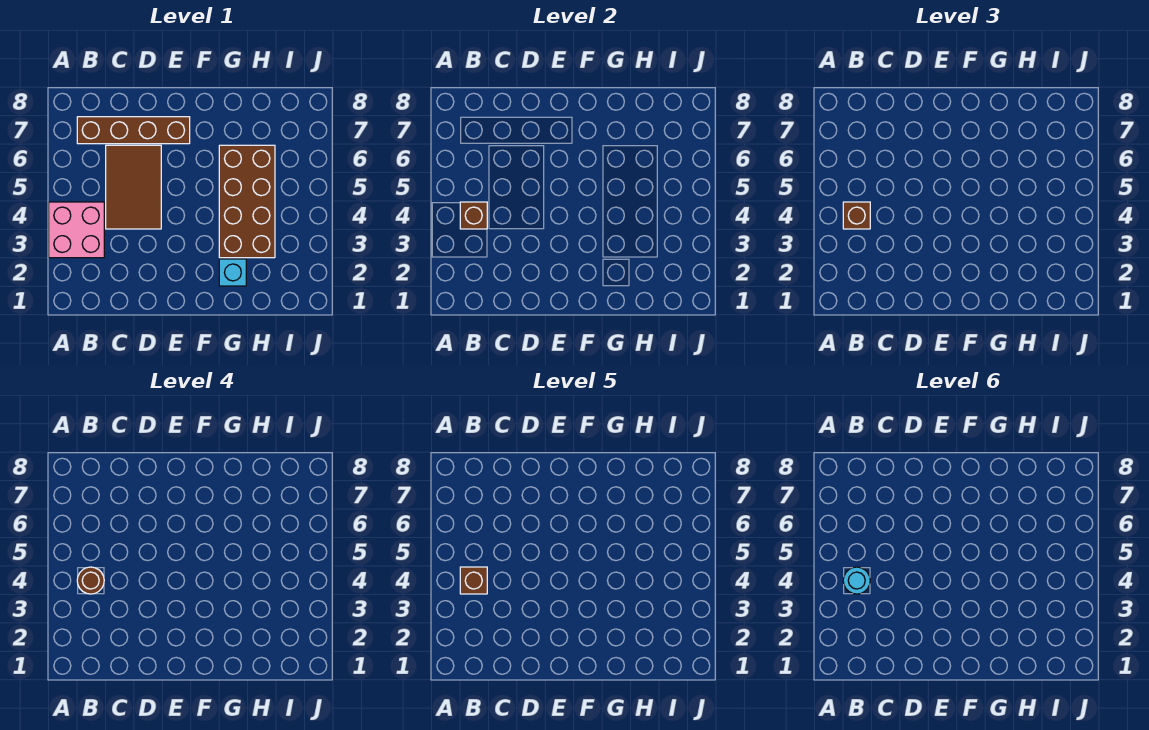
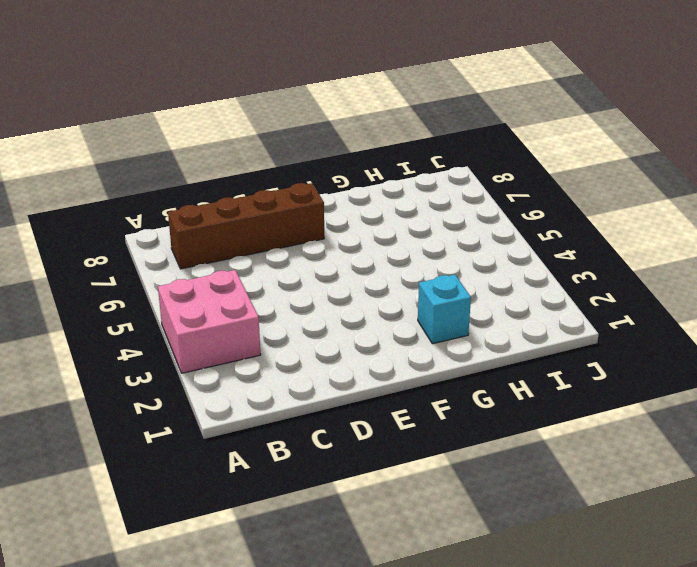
none -> brown tile C4:D6 level 1
none -> brown brick G3:H6 level 1

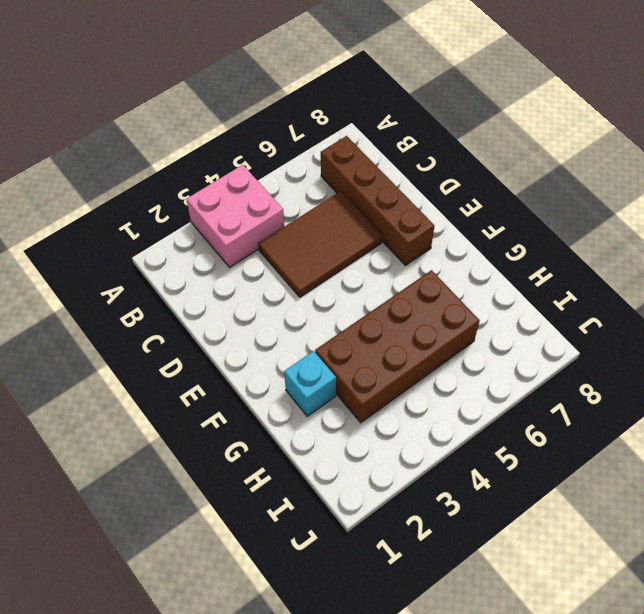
none -> brown brick B4 level 2
none -> brown brick B4 level 3

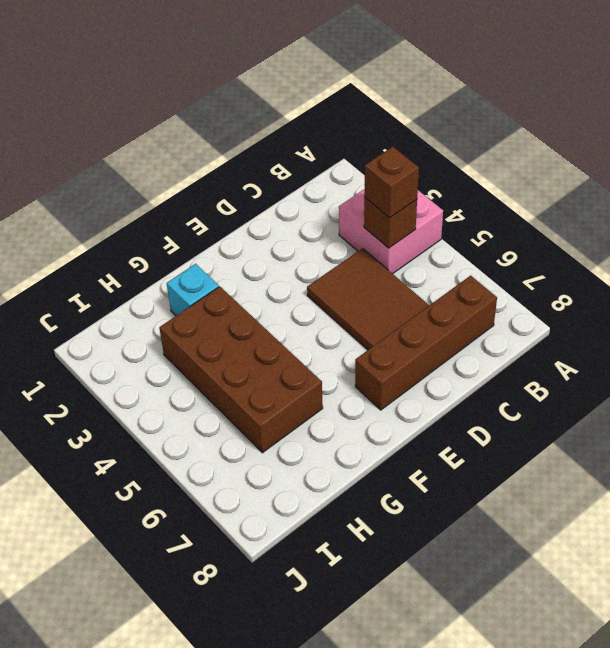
none -> brown round brick B4 level 4
none -> brown brick B4 level 5

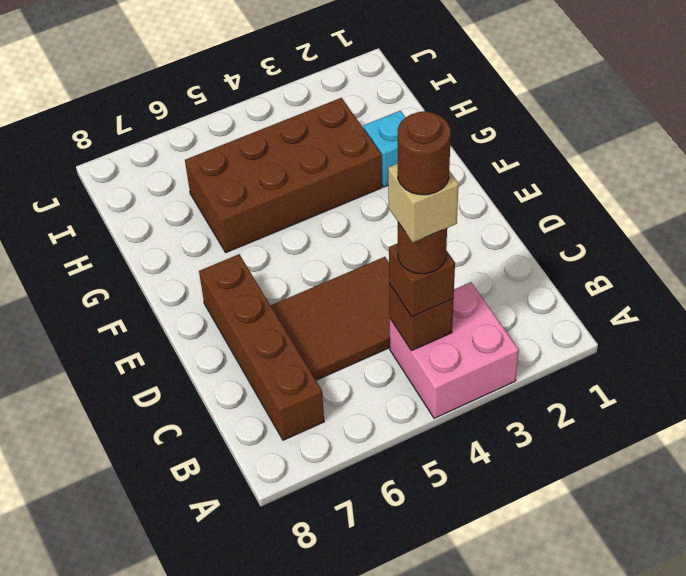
tan brick B4 level 5 -> brown brick B4 level 5
brown round brick B4 level 6 -> cyan round brick B4 level 6

